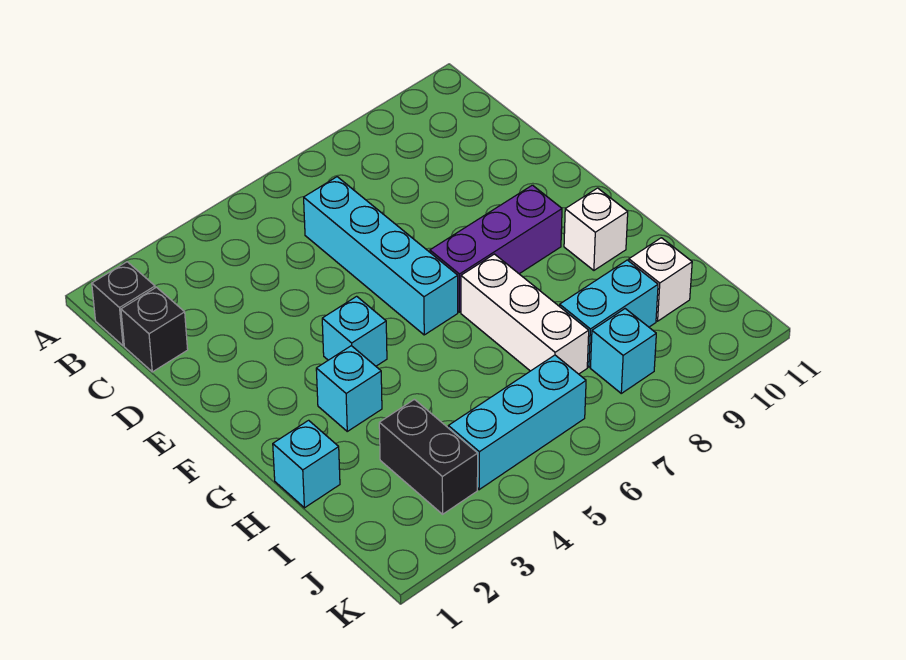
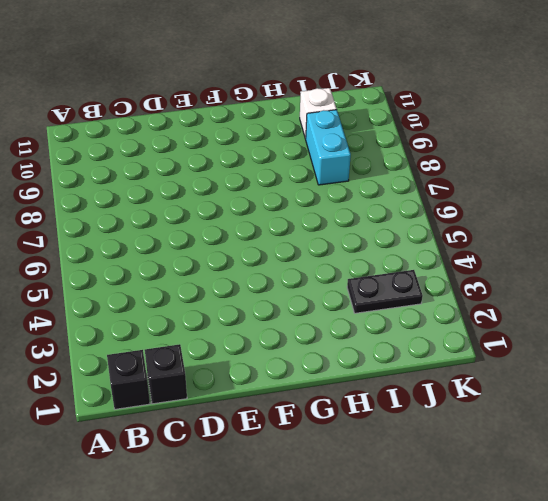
black plate I3:J3 level 1 -> black brick I3:J3 level 1
none -> cyan brick C6:F6 level 1
none -> cyan brick F4 level 1
none -> purple brick F7:F9 level 1

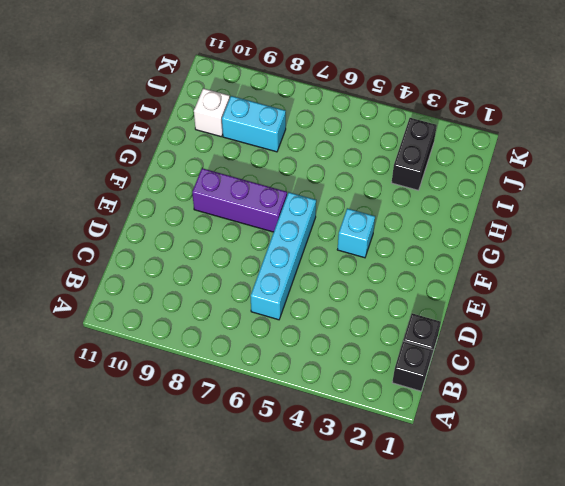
none -> cyan brick G3 level 1
none -> white brick G7:I7 level 1
none -> white brick G10 level 1

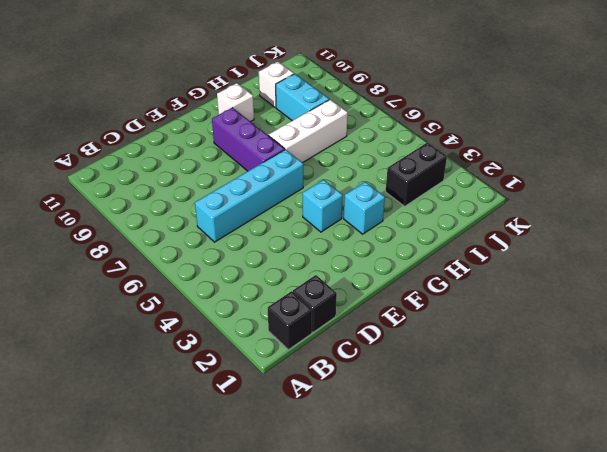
none -> cyan brick H1 level 1
none -> cyan brick J4:J6 level 1
none -> cyan brick J8 level 1

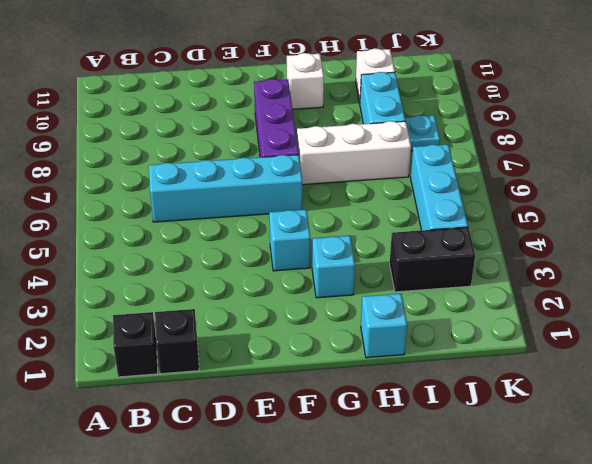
cyan plate J8 level 1 -> cyan brick J8 level 1

